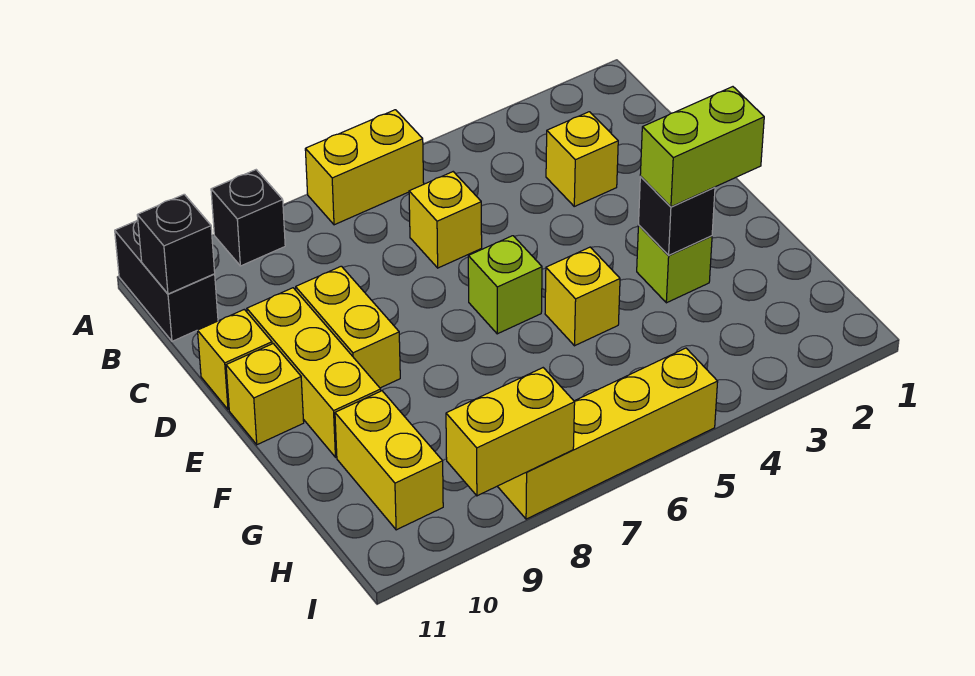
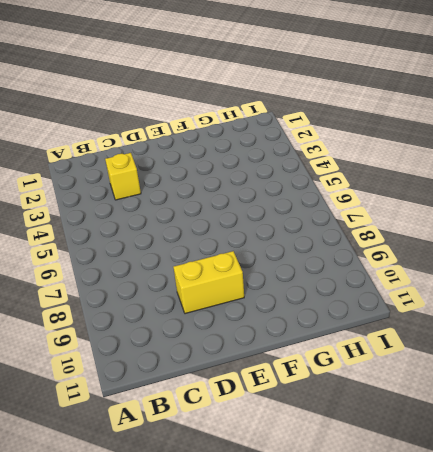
none -> yellow brick A6:A7 level 1
none -> black brick A9 level 1
none -> black brick A11:B11 level 1

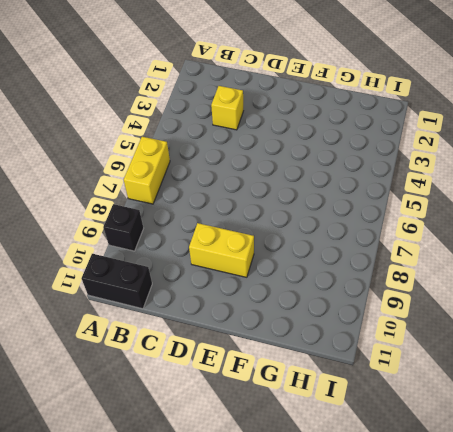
none -> yellow brick C6 level 1
none -> yellow brick D10:F10 level 1
none -> yellow brick D11 level 1

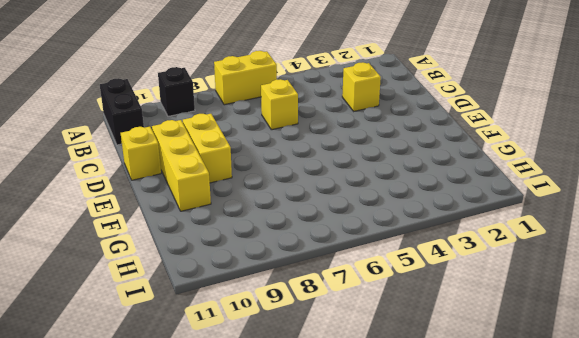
none -> lime brick E6 level 1
none -> yellow brick E11 level 1
none -> lime brick F3 level 1

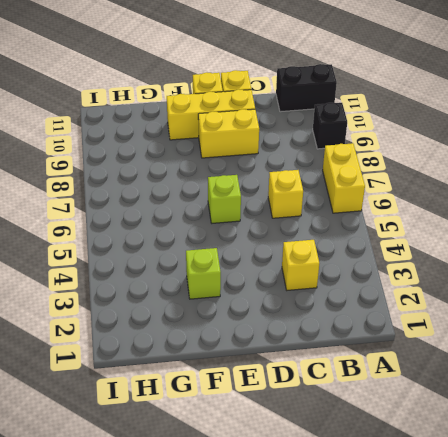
none -> yellow brick F5 level 1
none -> yellow brick G10:H10 level 1
none -> yellow brick I5:I8 level 1

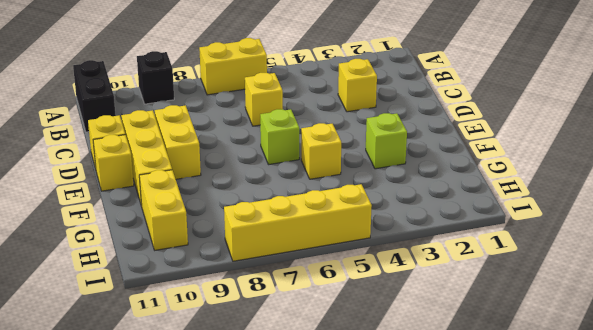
none -> black brick B11 level 2
none -> black brick F3 level 2
none -> yellow brick I8:I9 level 2

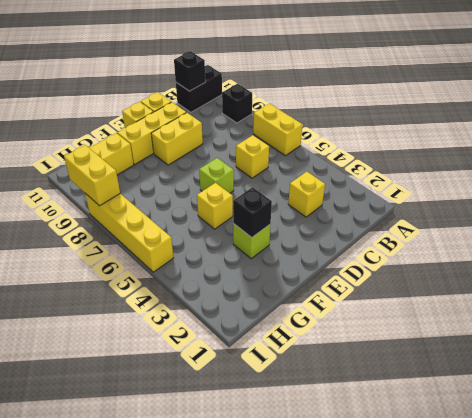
none -> lime brick F2:F3 level 3

